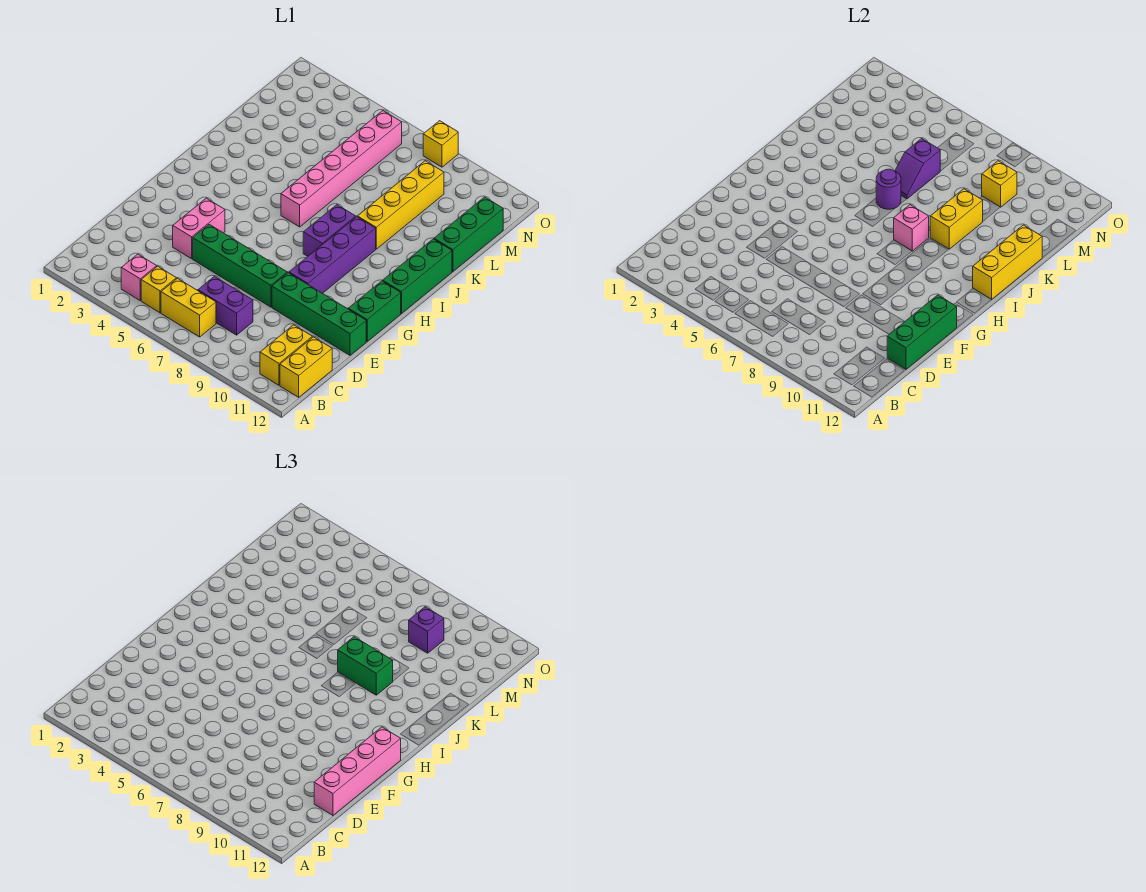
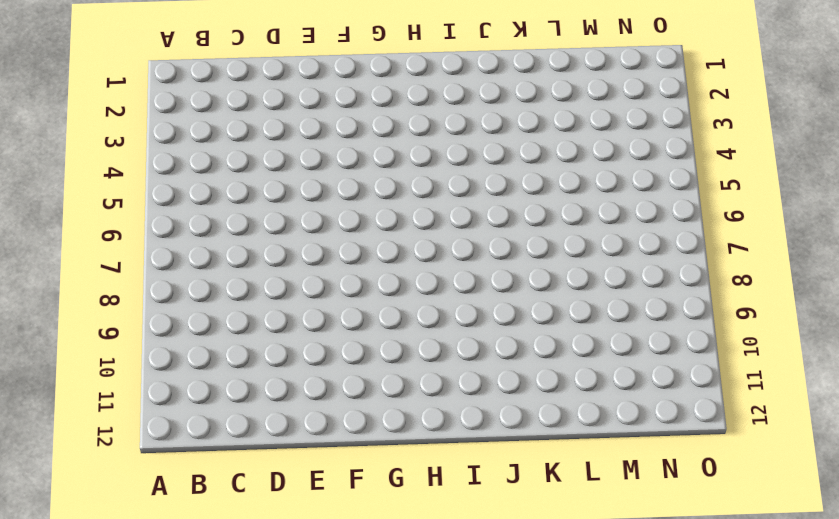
none -> pink brick B4 level 1
none -> yellow brick B5 level 1
none -> yellow brick B6:B7 level 1

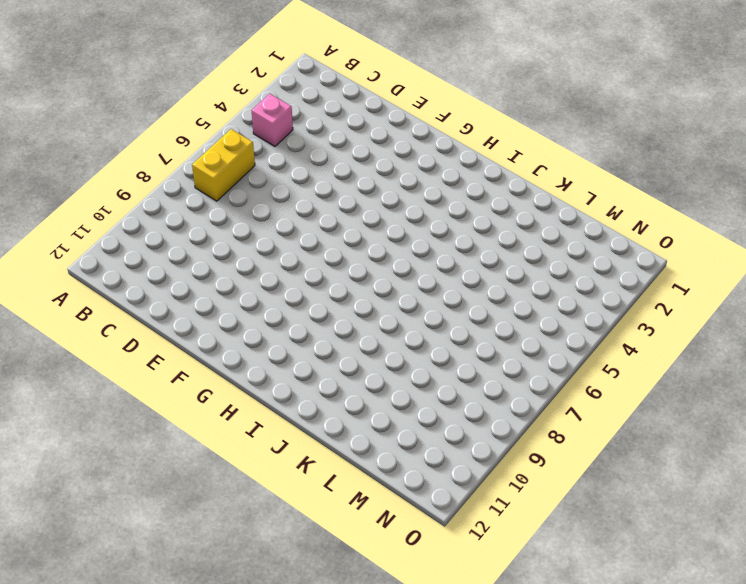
none -> yellow brick B5 level 1
none -> yellow brick B11:C11 level 1
none -> yellow brick B12:C12 level 1

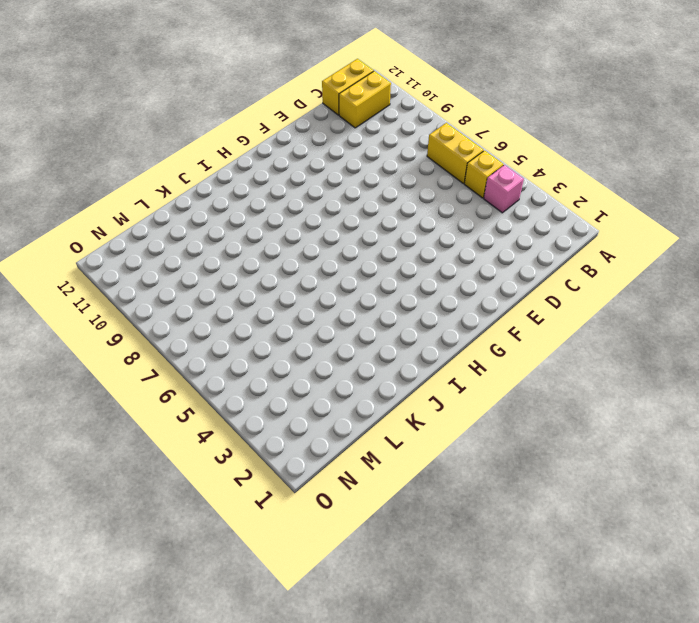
none -> purple brick C7:C8 level 1
none -> pink brick E4:F4 level 1
none -> green brick E5:E8 level 1

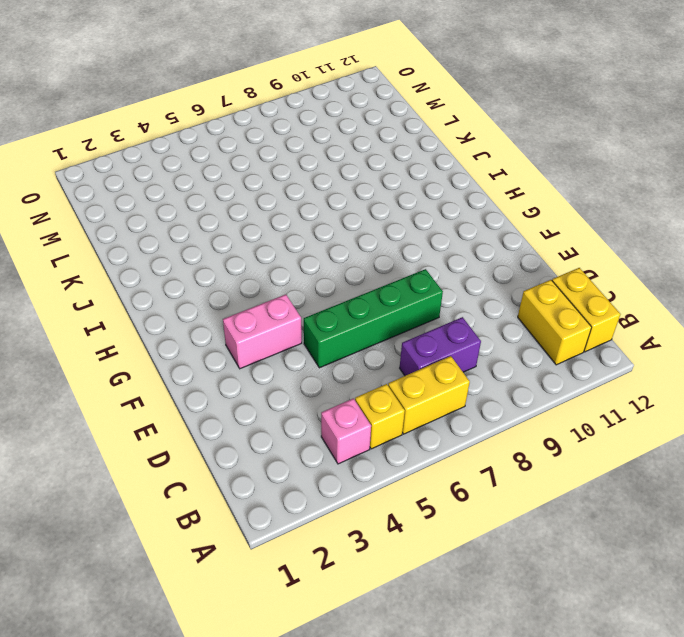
pink brick F3:F4 level 1 -> pink brick E4:F4 level 1
none -> green brick E9:E12 level 1
none -> purple brick F9:I9 level 1
none -> green brick F12:G12 level 1

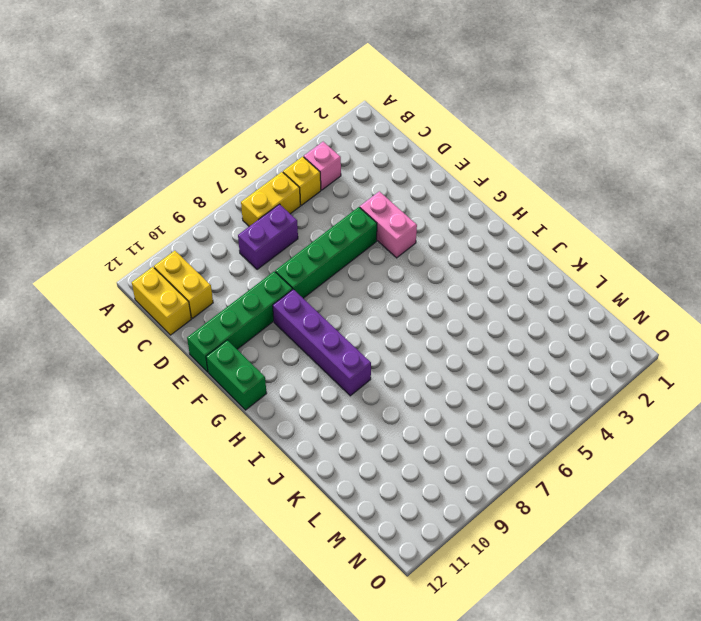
none -> purple brick H8:I8 level 1
none -> green brick H12:J12 level 1
none -> pink brick I6:N6 level 1

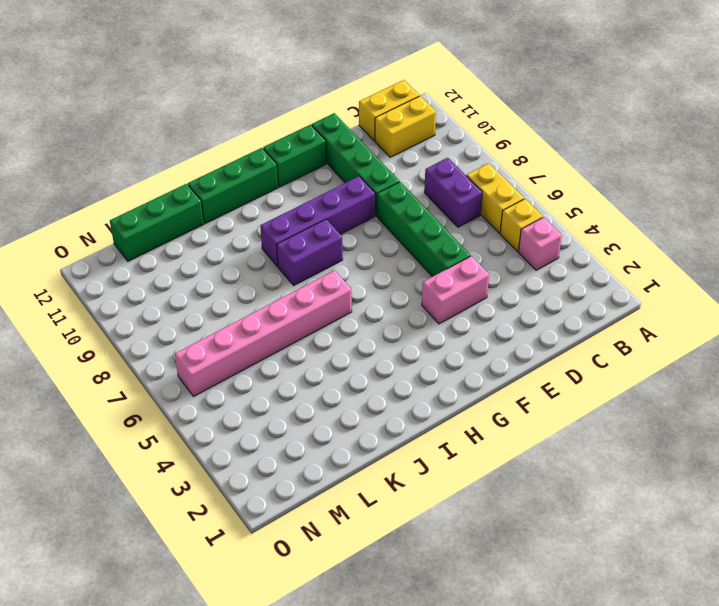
none -> yellow brick J9:M9 level 1
none -> yellow brick O8 level 1
none -> green brick D12:F12 level 2

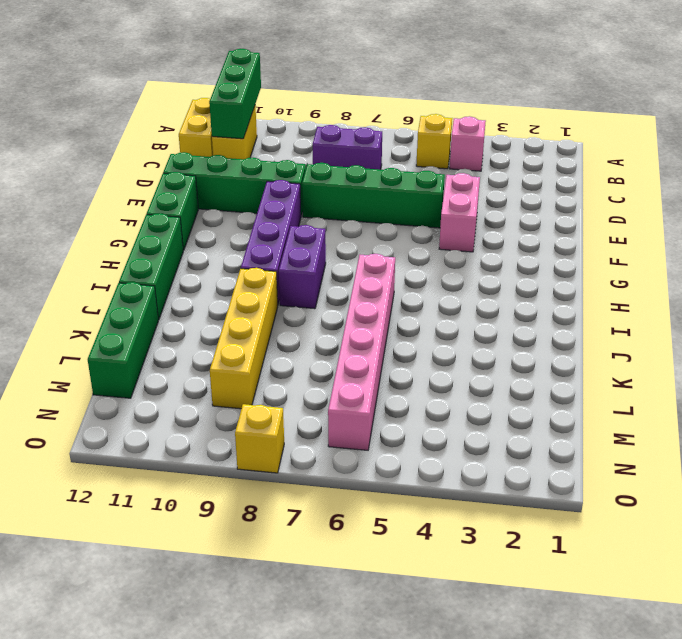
green brick A11:C11 level 2 -> green brick D12:F12 level 2
none -> yellow brick B6:B7 level 1
none -> pink brick I8 level 2
none -> yellow brick I12:K12 level 2

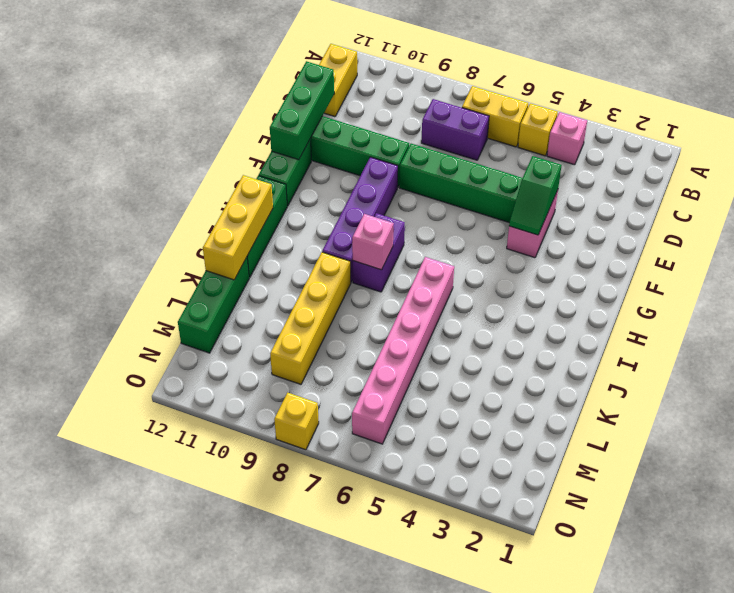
green slope E4:F4 level 2 top E -> none
none -> yellow brick B11:C11 level 1
none -> purple round brick J6 level 2
none -> yellow brick J9:K9 level 2

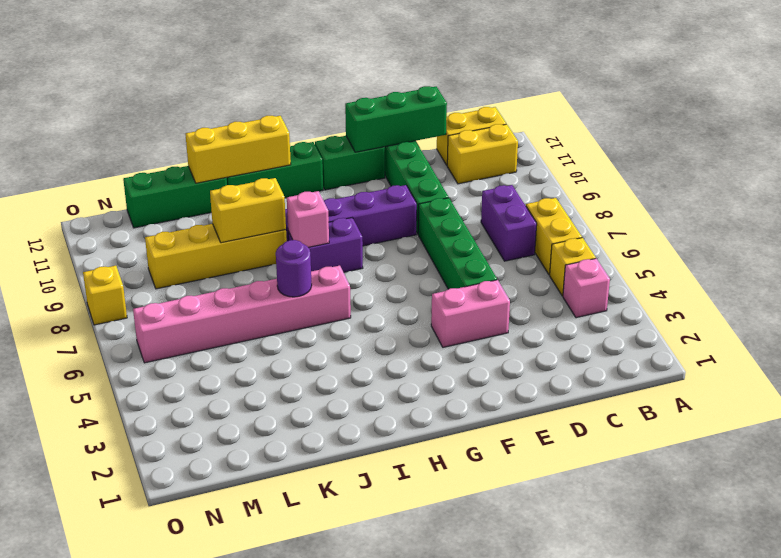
none -> purple slope K6:L6 level 2 top L
none -> yellow brick M9 level 2
none -> pink brick D12:G12 level 3

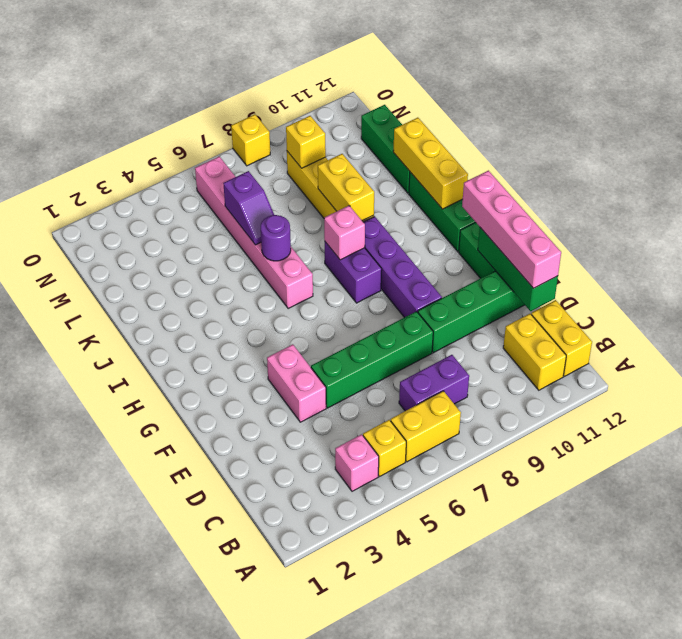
none -> green brick J8:J9 level 3
none -> purple brick M9 level 3

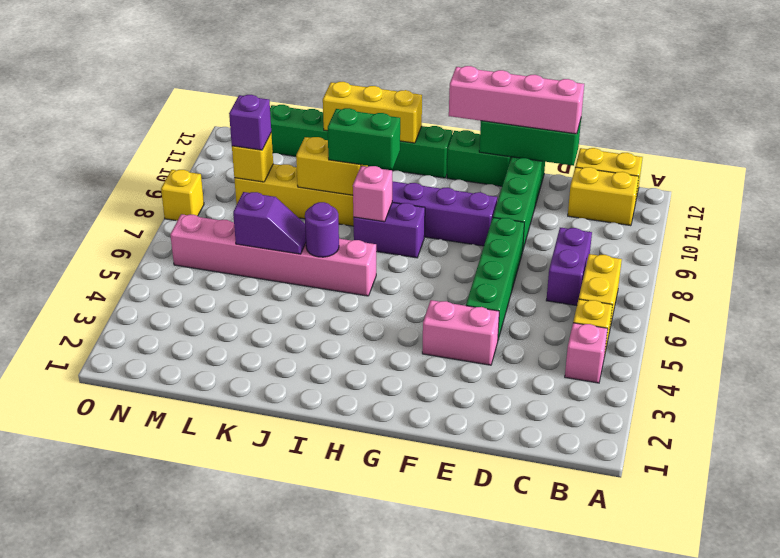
green brick I9:J9 level 3 -> green brick J8:J9 level 3

